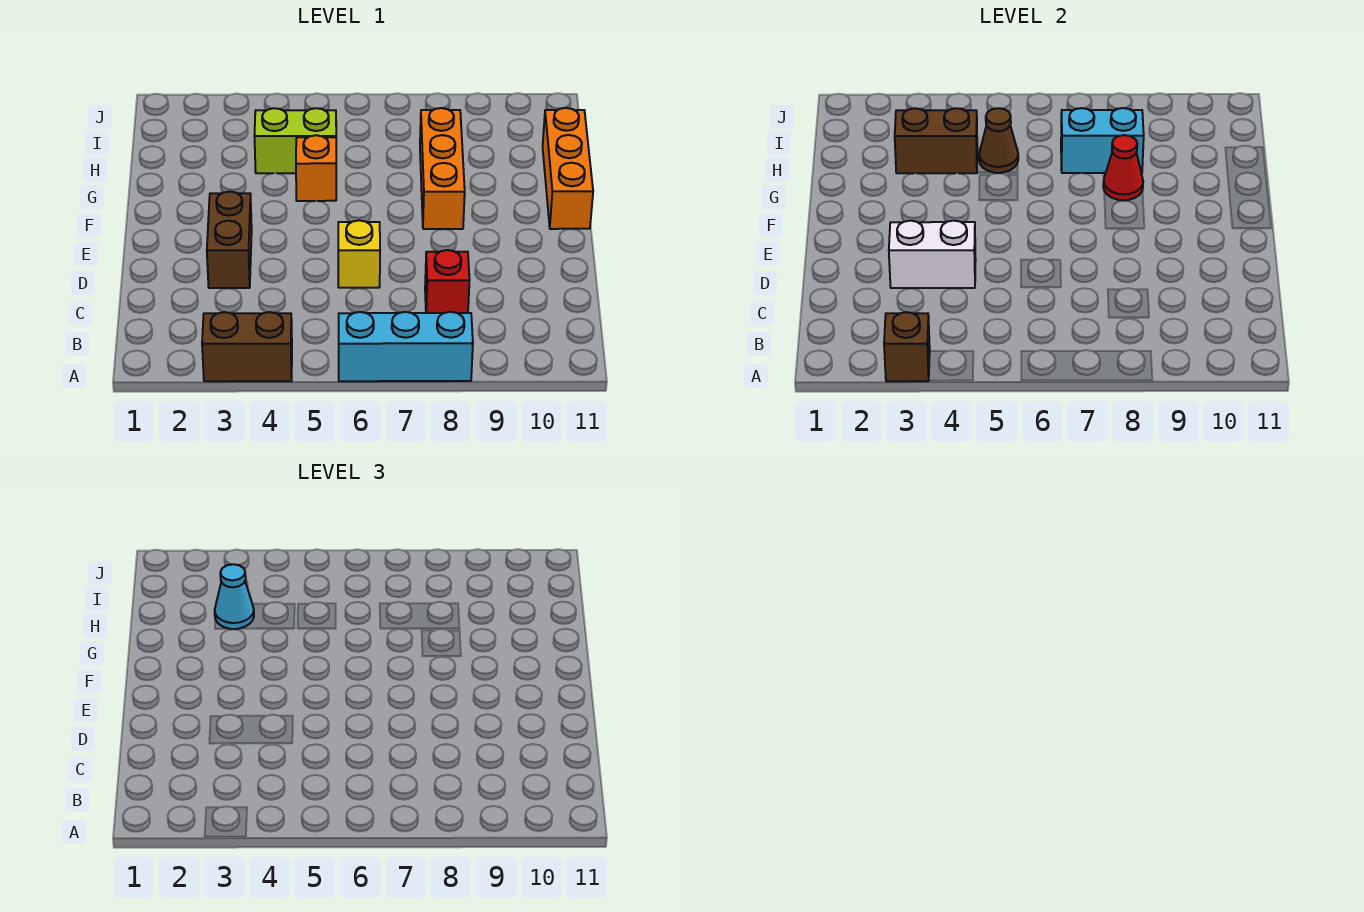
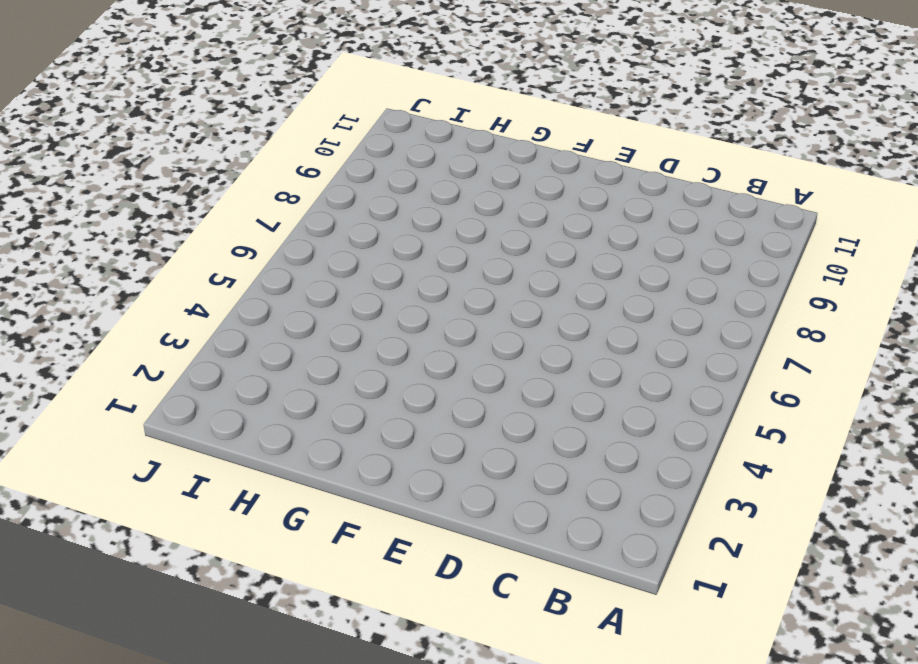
none -> brown brick A3:A4 level 1
none -> cyan brick A6:A8 level 1
none -> red brick C8 level 1

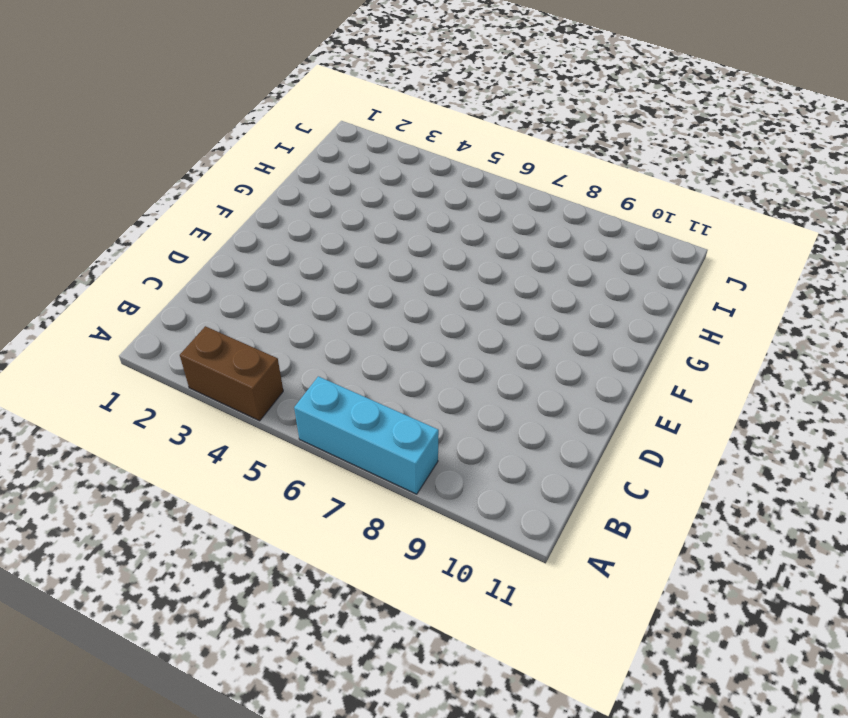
none -> red brick C8 level 1
none -> brown brick D3:E3 level 1
none -> yellow brick D6 level 1

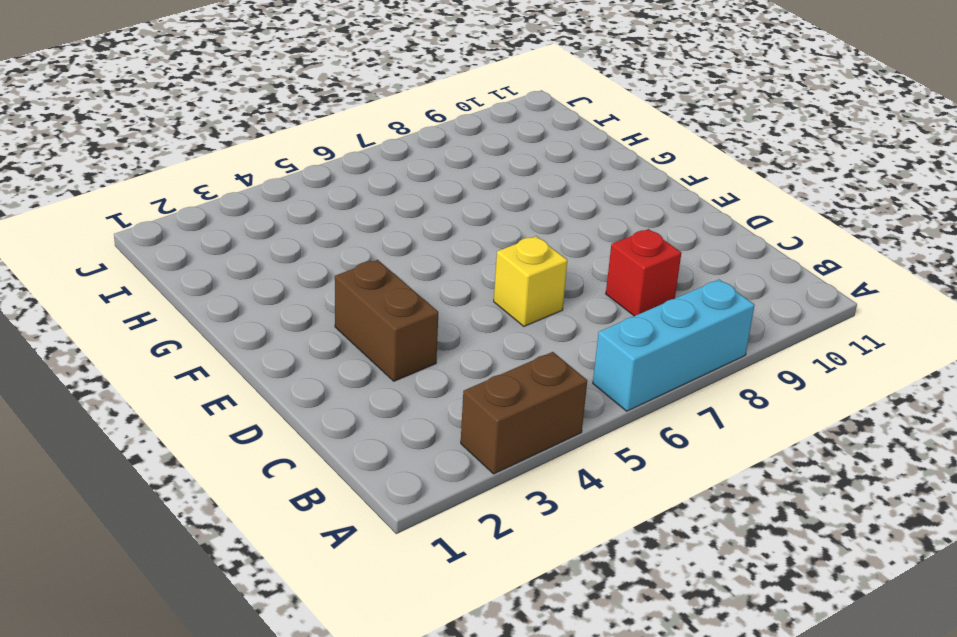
none -> orange brick F8:H8 level 1
none -> orange brick F11:H11 level 1
none -> orange brick G5 level 1

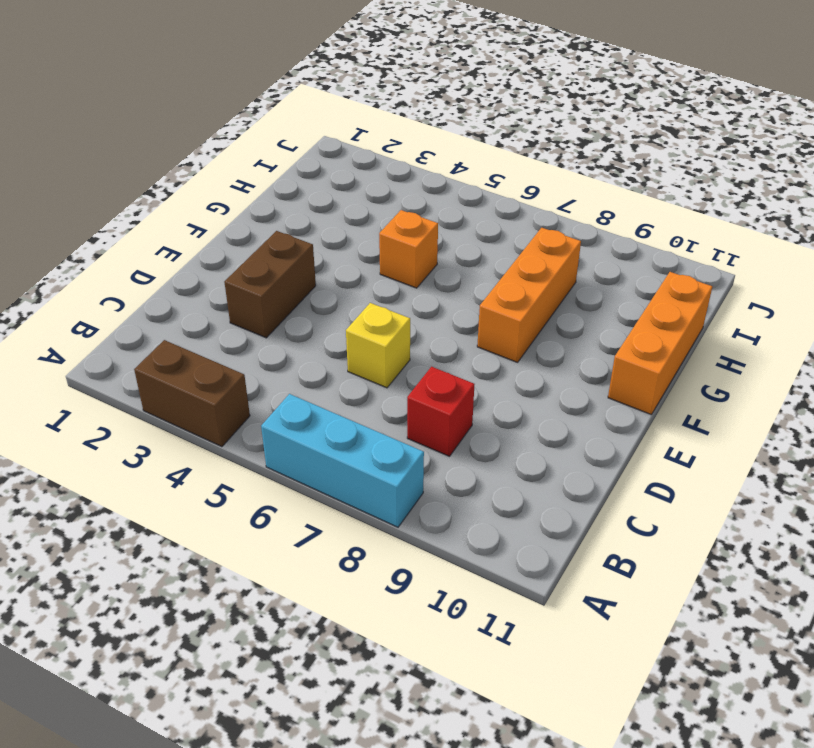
none -> lime brick H4:H5 level 1
none -> brown brick A3 level 2
none -> white brick D3:D4 level 2

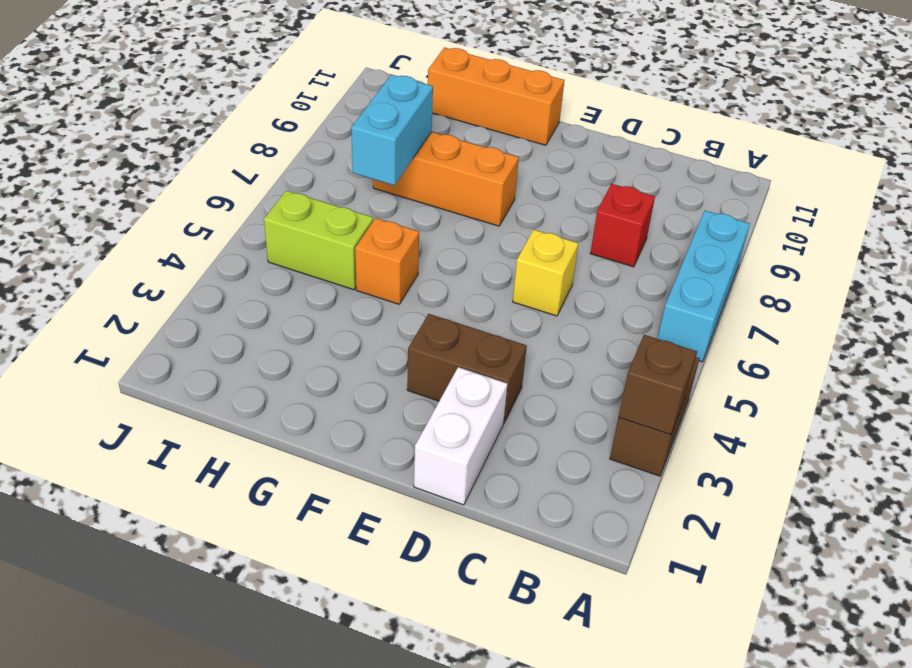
white brick D1:D2 level 1 -> white brick D3:D4 level 2
lime brick H5:I5 level 1 -> lime brick H4:H5 level 1
none -> red cone G8 level 2
none -> brown brick H3:H4 level 2
none -> brown cone H5 level 2

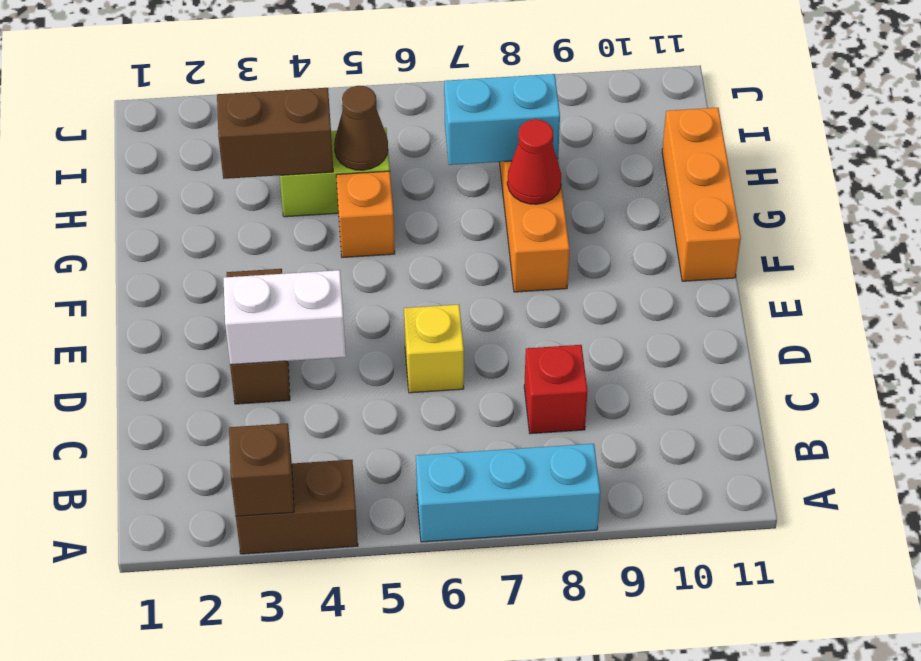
none -> cyan cone H3 level 3

